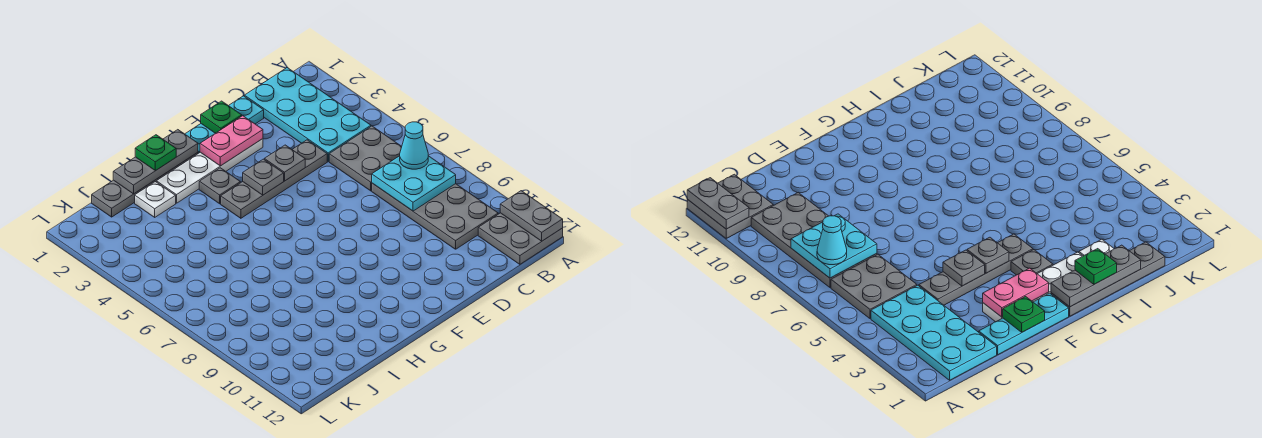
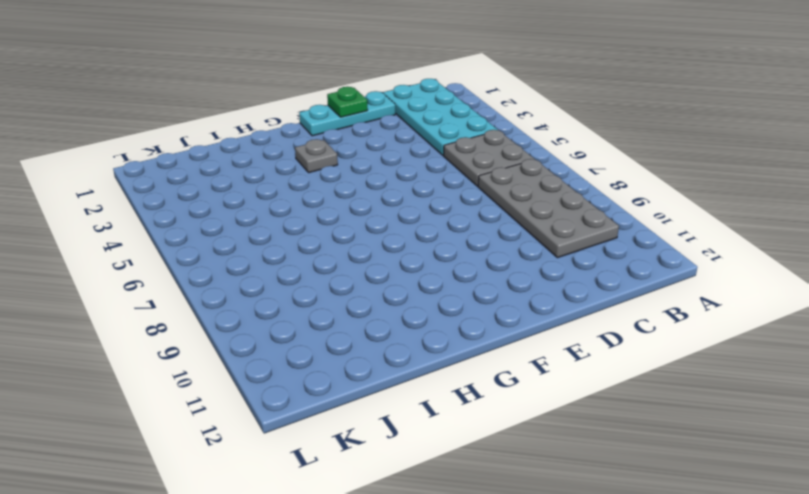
none -> grey plate A11:B12 level 1
none -> grey plate D4:G4 level 1
none -> white plate E2:H2 level 1

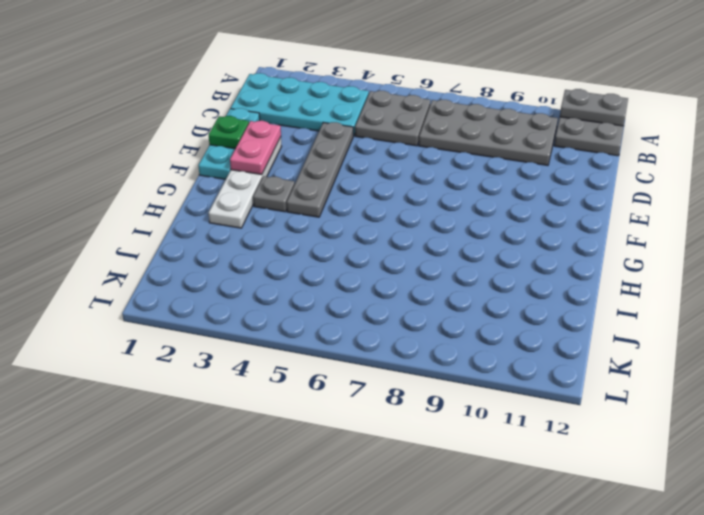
none -> grey plate G1:J1 level 1
none -> white plate I2 level 1
none -> cyan plate B7:C8 level 2

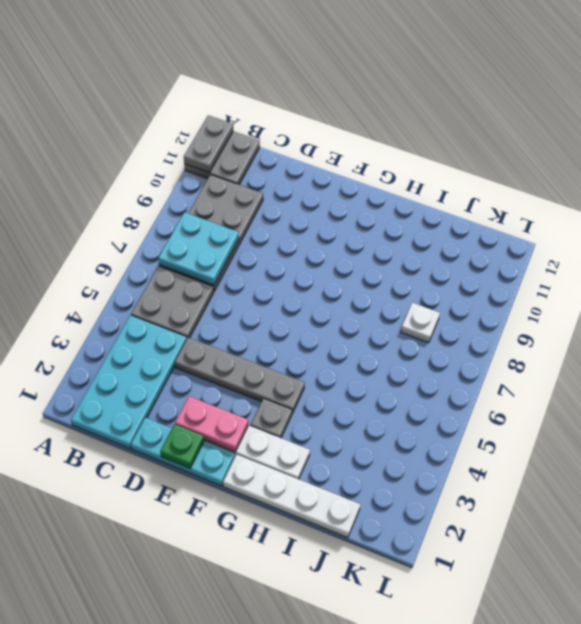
white plate G1:J1 level 1 -> grey plate G1:J1 level 1
white plate J8 level 1 -> white plate I2 level 1
none -> grey plate E4 level 2
none -> grey plate F4 level 2
none -> grey plate G1:I1 level 2

